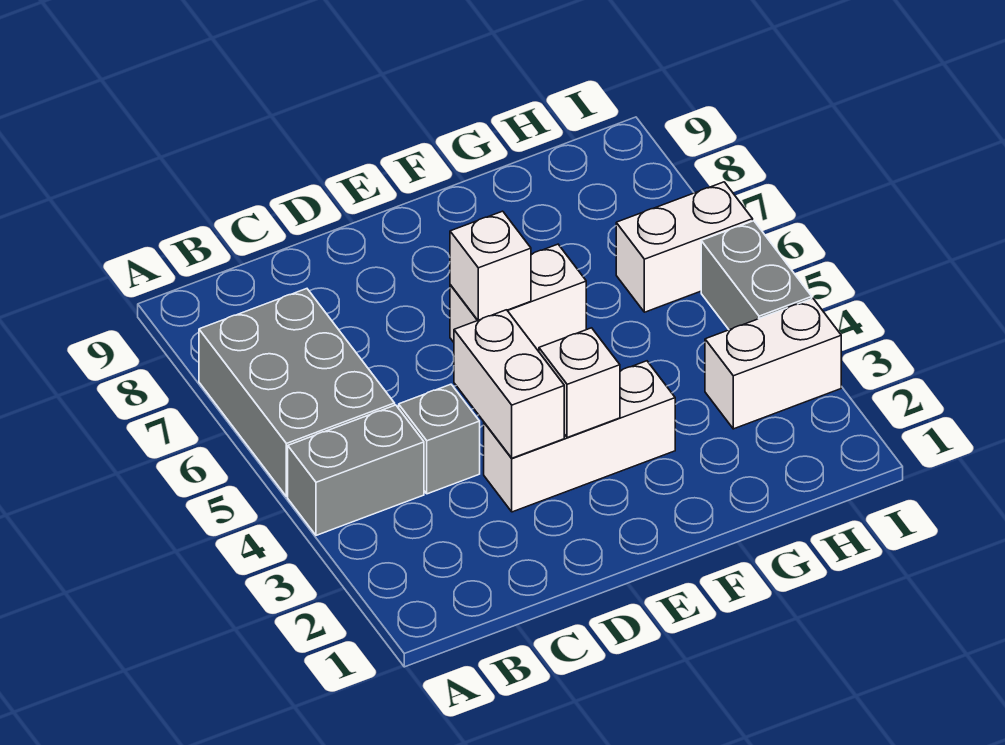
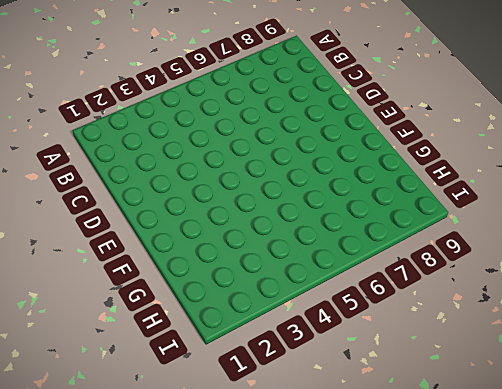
none -> grey brick A4:B4 level 1
none -> grey brick A5:B7 level 1

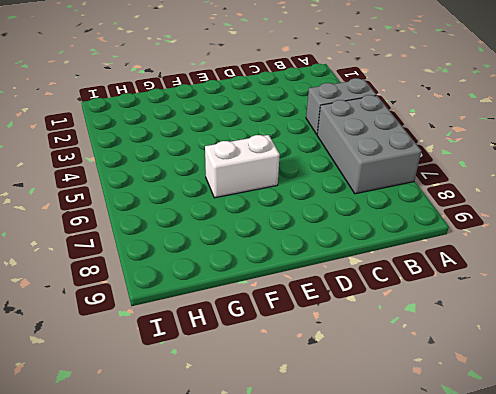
none -> grey brick C4 level 1
none -> white brick D3:F3 level 1

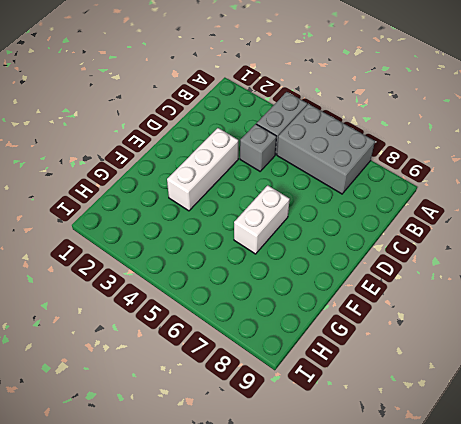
none -> white brick H3:I3 level 1
none -> white brick H6:I6 level 1

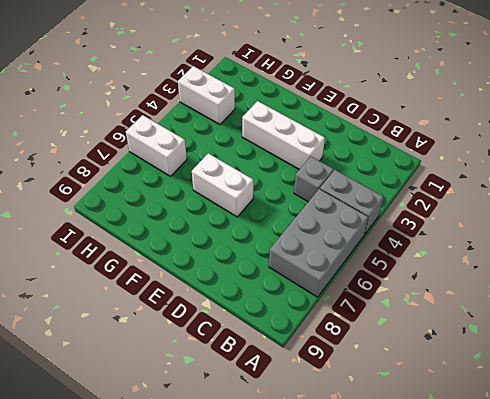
none -> grey brick I4:I5 level 1
none -> white brick D3:D4 level 2

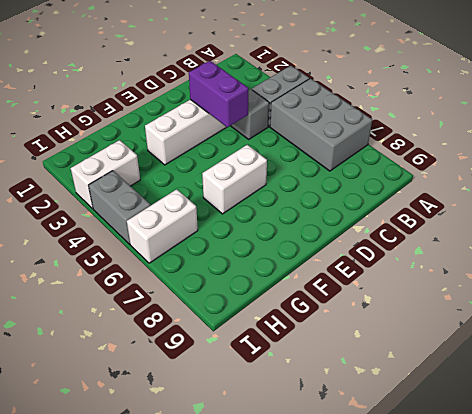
purple brick D3:D4 level 2 -> white brick D3:D4 level 2
none -> white brick E3 level 2
none -> white brick E6 level 2

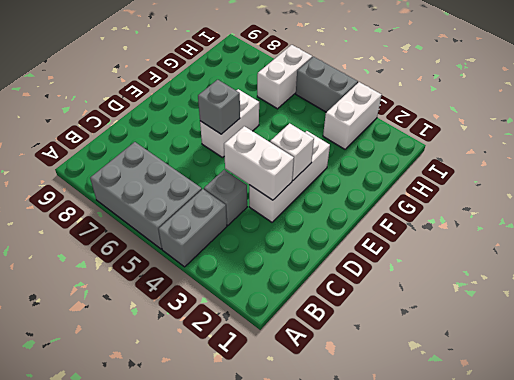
grey brick E6 level 2 -> white brick E6 level 2

